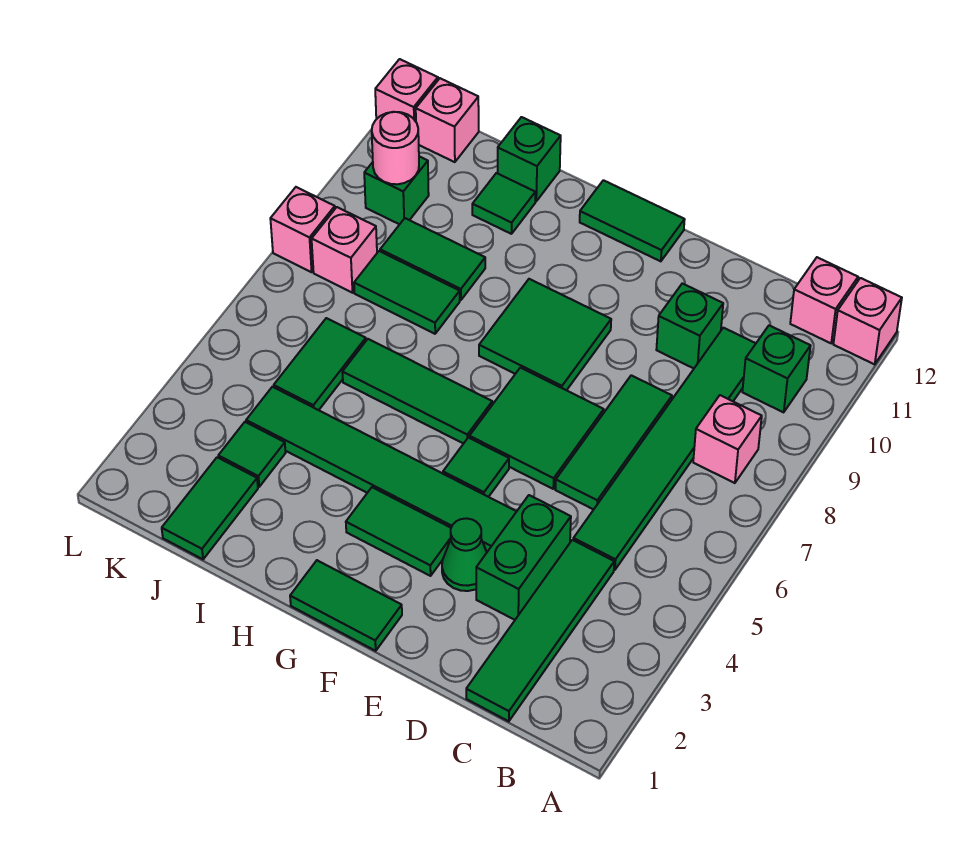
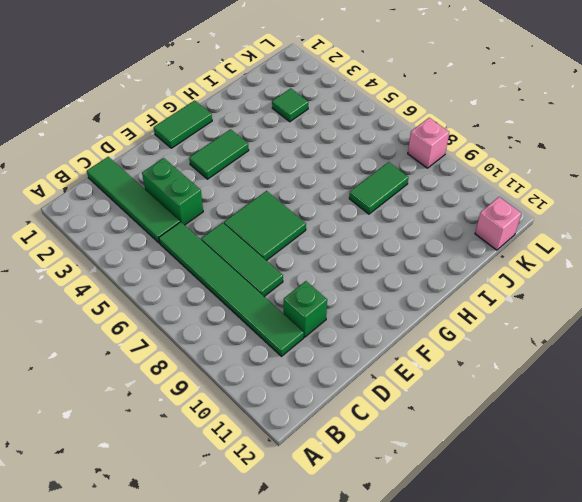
none -> pink brick A12 level 1
none -> pink brick B8 level 1
none -> green brick B10 level 1
none -> pink brick B12 level 1

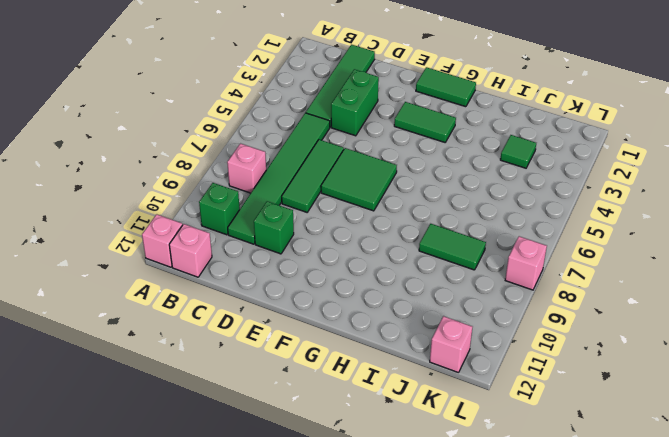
none -> green cone E3 level 1
none -> green tile E4:J4 level 1
none -> green tile F5 level 1
none -> green tile F8:G9 level 1

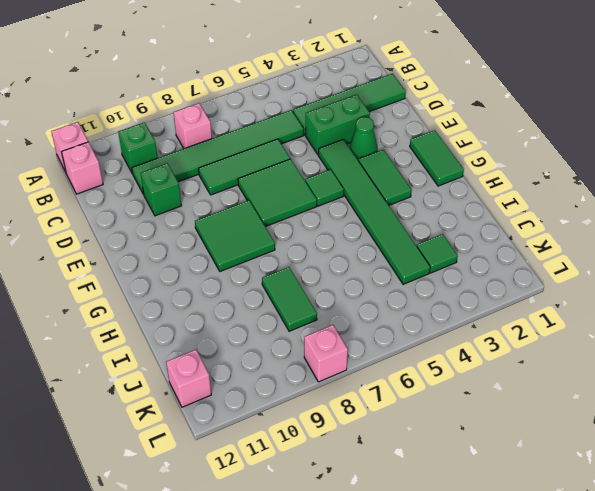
none -> green tile F12:G12 level 1
none -> green tile G6:I6 level 1
none -> green tile I9:J9 level 1
none -> green tile I11 level 1

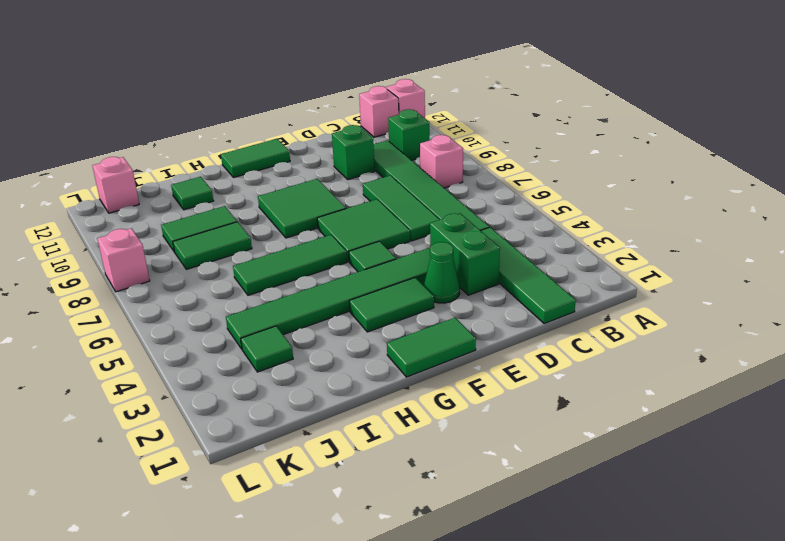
none -> green brick I12 level 1
none -> green tile J1:J2 level 1
none -> green tile J5:J6 level 1
none -> pink brick K8 level 1

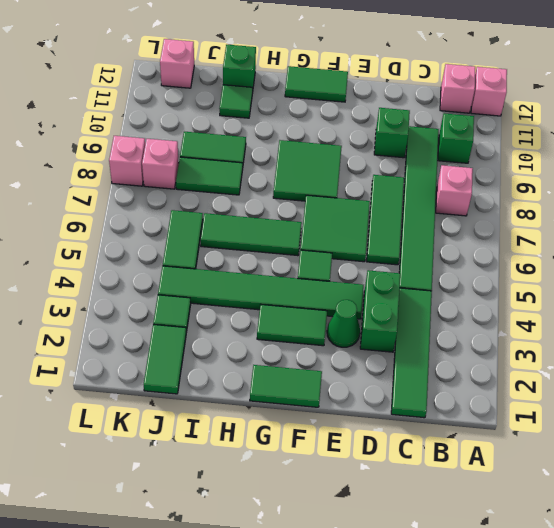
none -> green brick K10 level 1
none -> pink brick L12 level 1
none -> pink round brick K10 level 2

